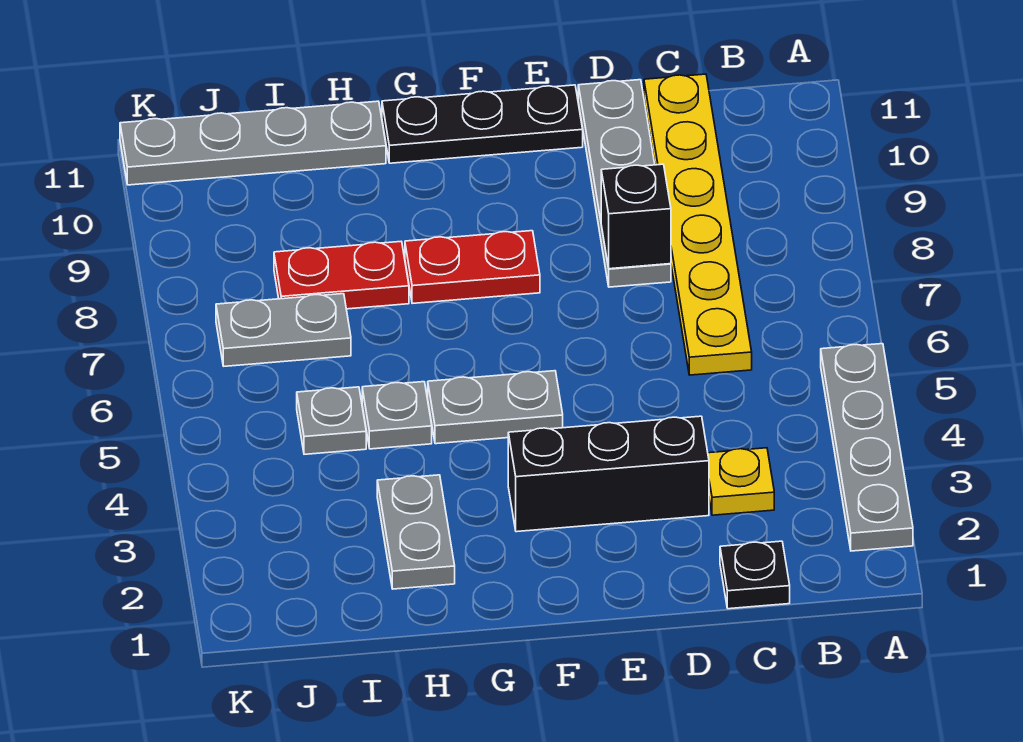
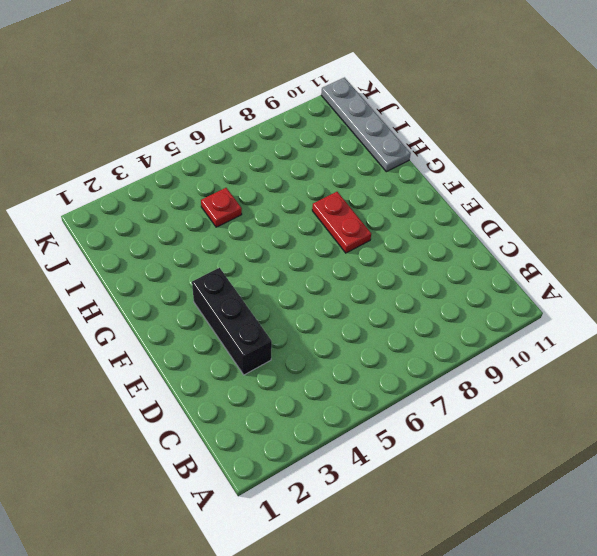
red plate I5 level 1 -> grey plate I5 level 1
none -> grey plate A2:A5 level 1
none -> black plate C1 level 1
none -> yellow plate C3 level 1

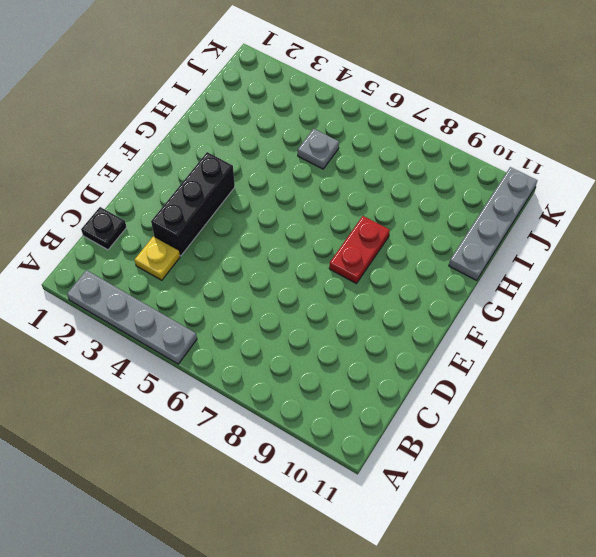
none -> yellow plate C6:C11 level 1
none -> grey plate D8:D11 level 1
none -> black plate E11:G11 level 1

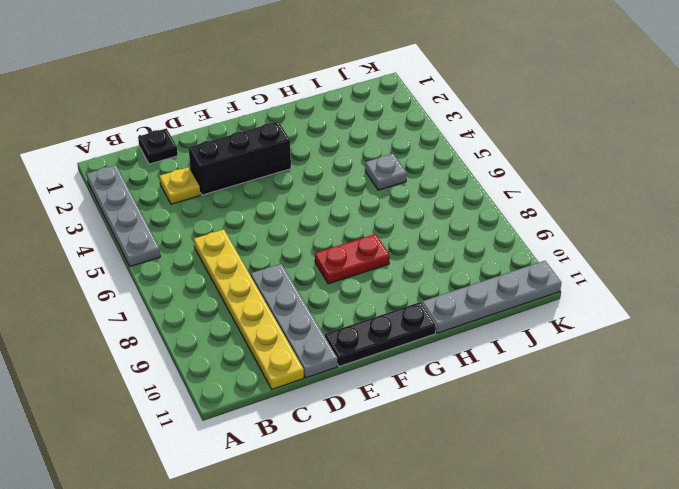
none -> grey plate F5:G5 level 1
none -> grey plate H2:H3 level 1
none -> grey plate H5 level 1

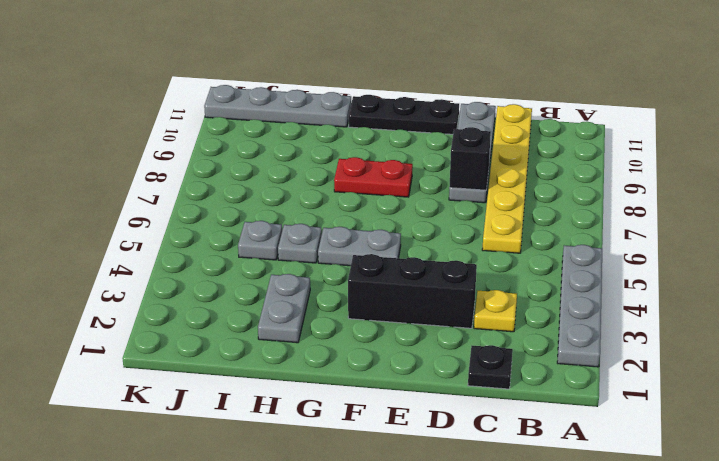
none -> red plate H8:I8 level 1
none -> grey plate I7:J7 level 1

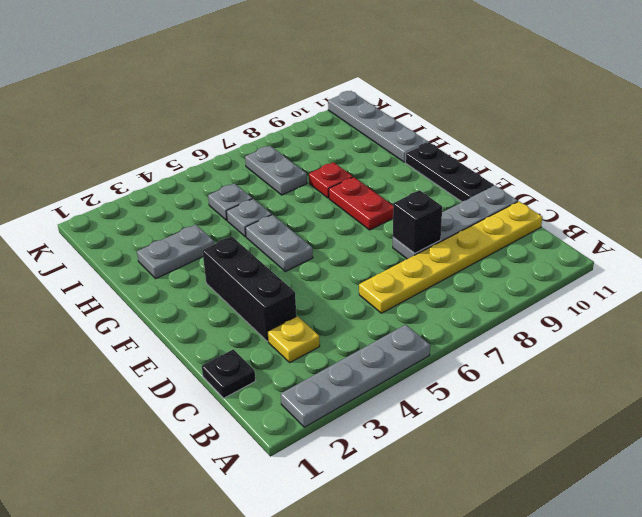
red plate H8 level 1 -> red plate H8:I8 level 1

